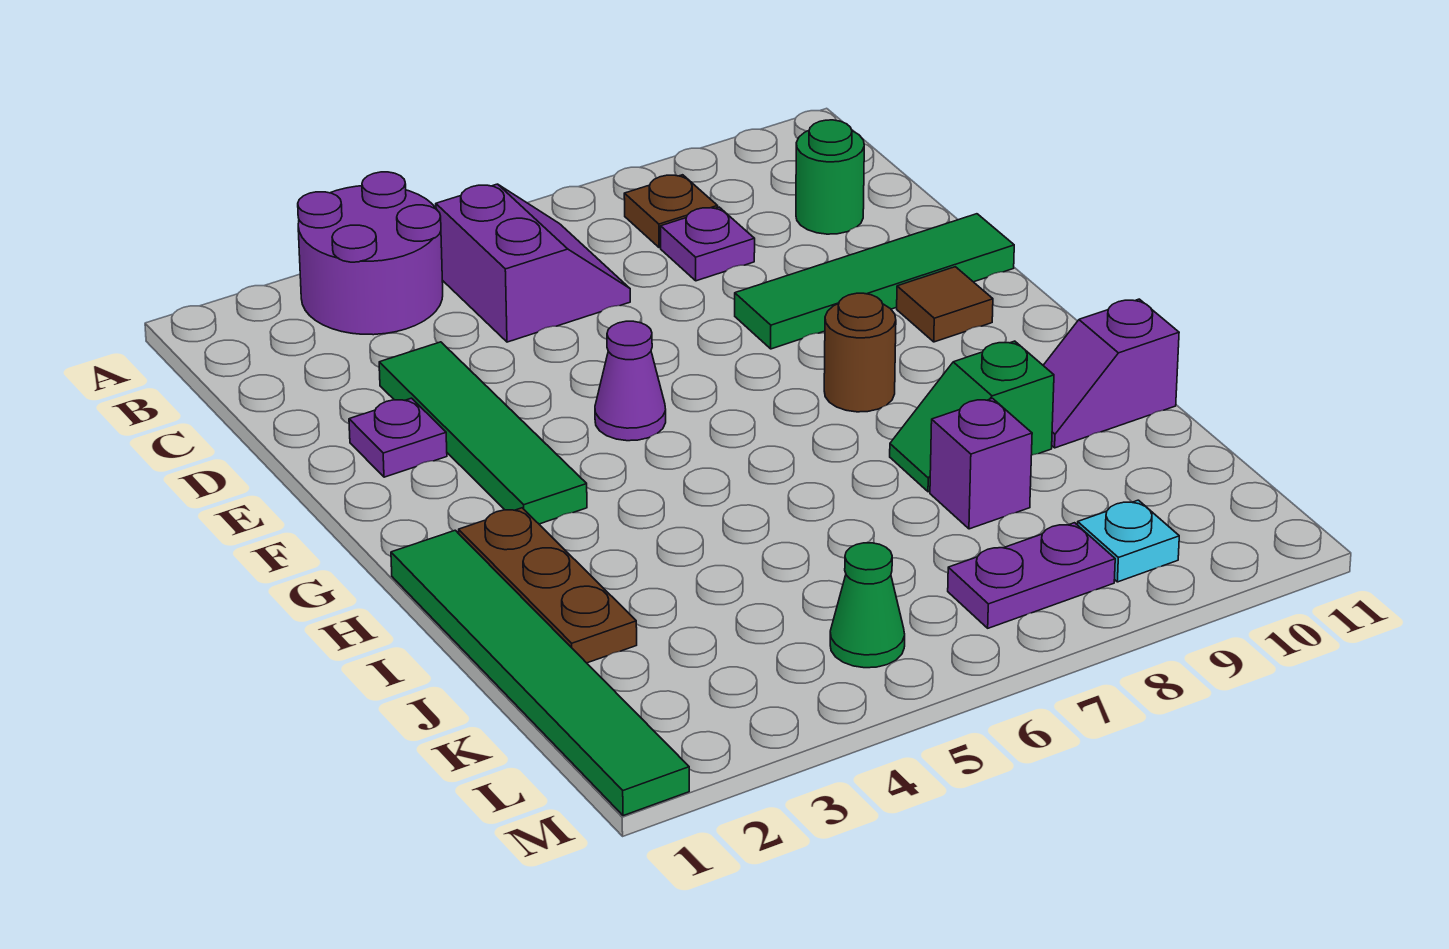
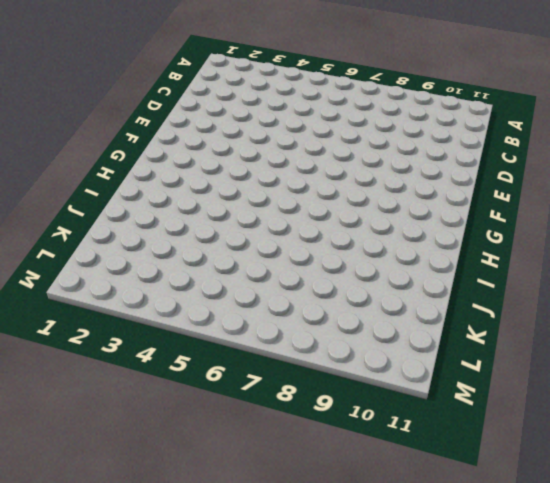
none -> purple round brick A3:B4 level 1
none -> purple slope B5:C6 level 1 top 5
none -> brown plate B8 level 1

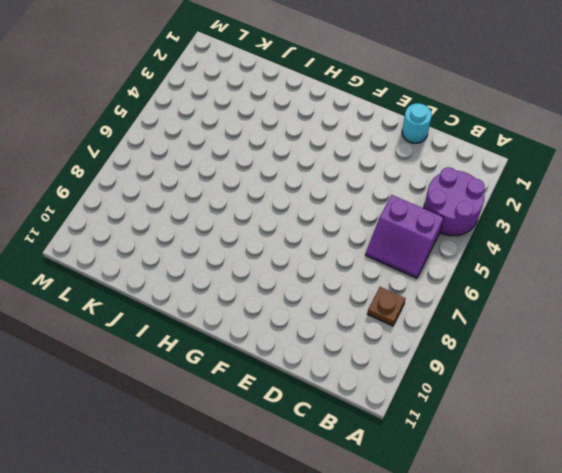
cyan round brick D1 level 1 -> none
none -> purple plate C8 level 1
none -> green round brick C10 level 1
none -> green tile D3:G3 level 1

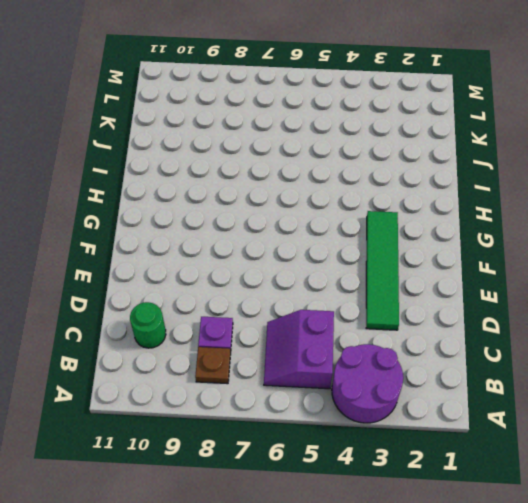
none -> purple plate E2 level 1
none -> green tile E8:E11 level 1
none -> purple cone F5 level 1

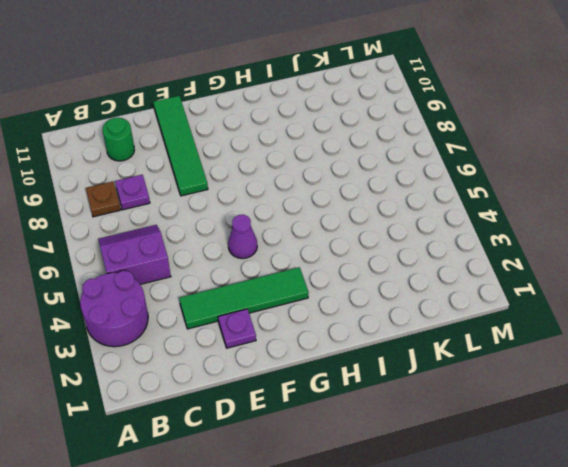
none -> brown tile F10 level 1
none -> brown round brick G8 level 1
none -> green tile H1:M1 level 1

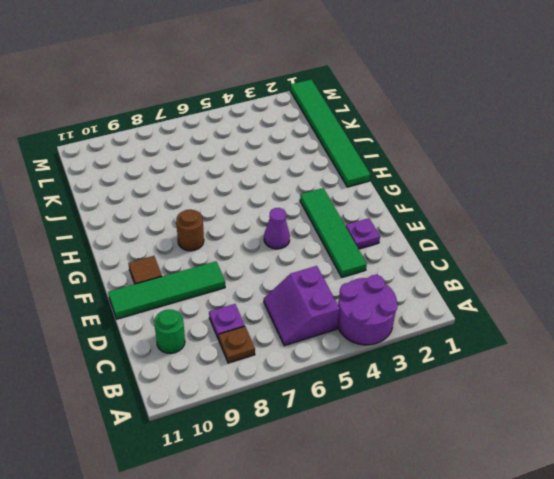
none -> brown plate H2:J2 level 1
none -> green slope I8:I9 level 1 top 9
none -> purple slope I10:I11 level 1 top 11

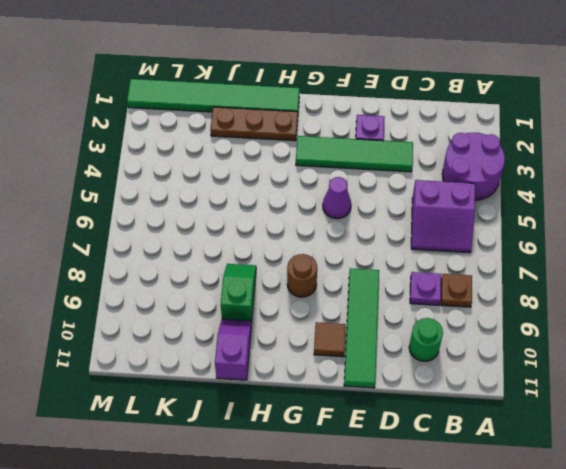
none -> purple brick J8 level 1
none -> green cone L5 level 1
none -> purple plate L7:L8 level 1

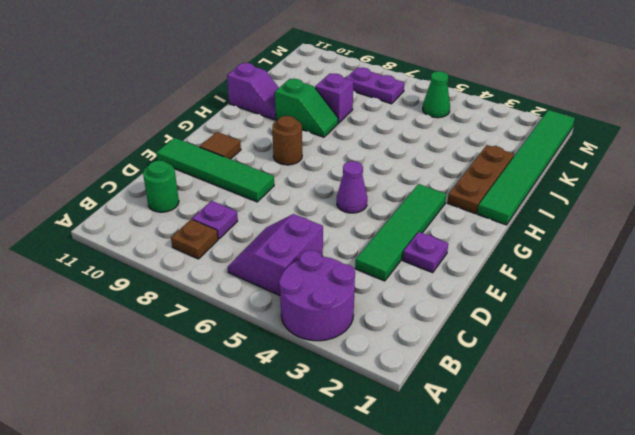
none -> cyan plate L9 level 1

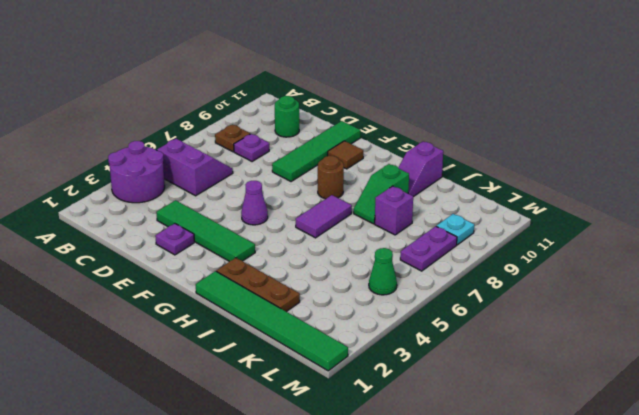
purple tile H6:H7 level 1 -> none

